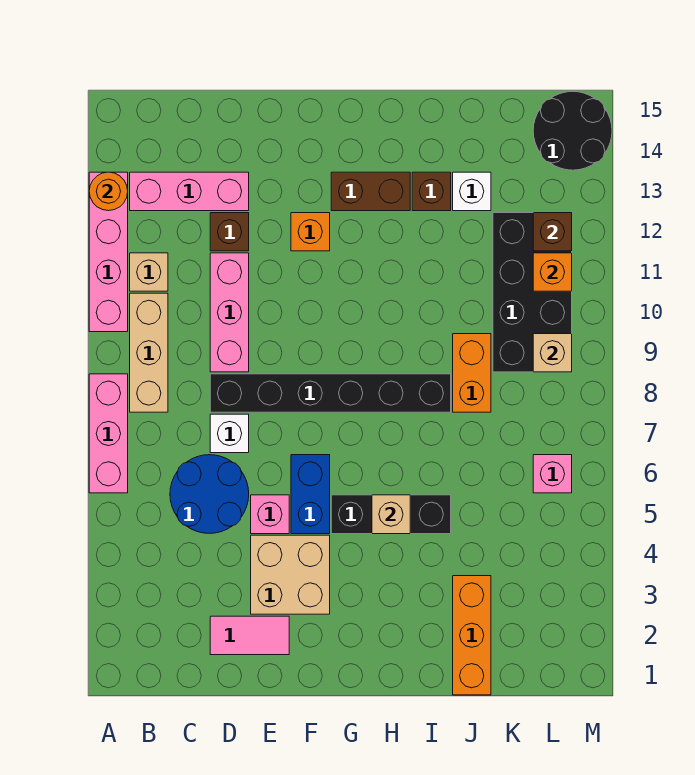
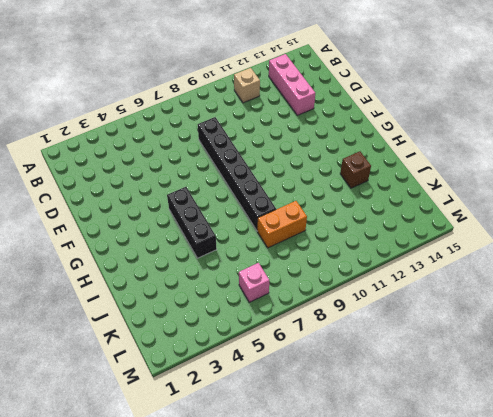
none -> pink brick A6:A8 level 1
none -> pink brick A10:A13 level 1
none -> tan brick B8:B10 level 1

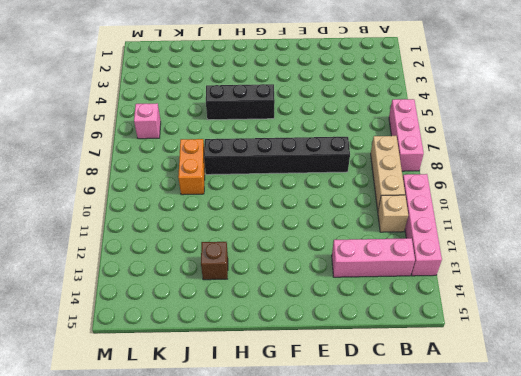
none -> blue round brick C5:D6 level 1
none -> pink tile D2:E2 level 1
none -> white brick D7 level 1

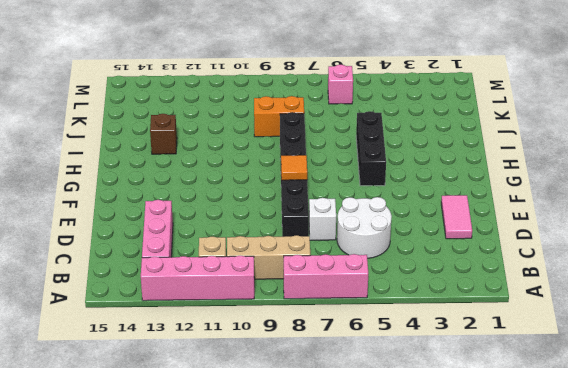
white round brick C5:D6 level 1 -> blue round brick C5:D6 level 1
orange tile F8 level 2 -> none
none -> pink brick D9:D11 level 1
none -> brown brick D12 level 1
none -> tan brick E3:F4 level 1

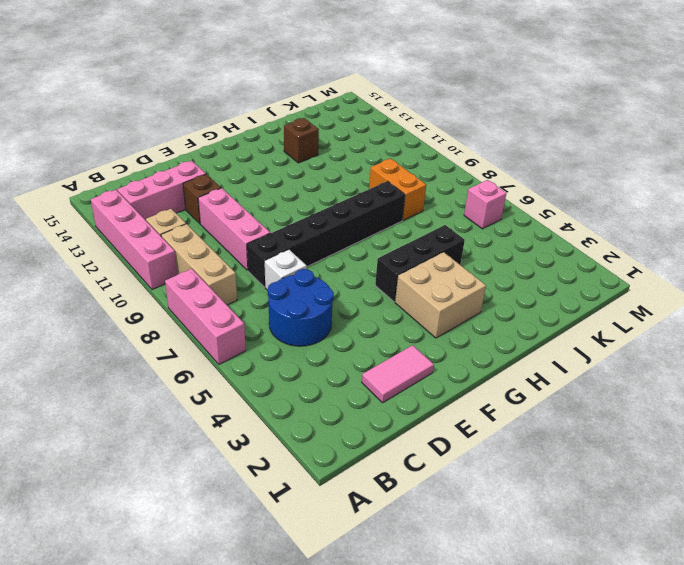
tan brick G3:H4 level 1 -> tan brick E3:F4 level 1
none -> pink brick E5 level 1
none -> blue brick F5:F6 level 1
none -> orange brick F12 level 1

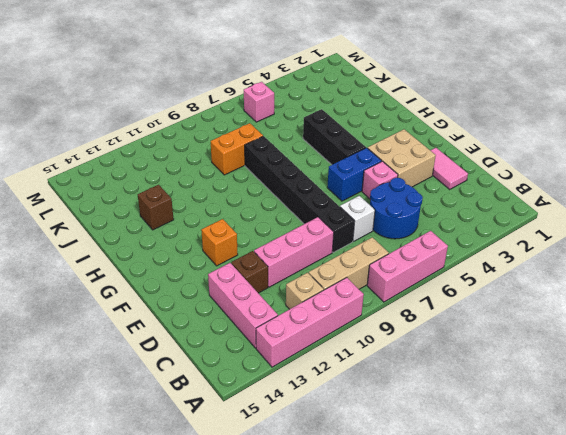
none -> brown brick G13:H13 level 1
none -> orange brick J1:J3 level 1
none -> white brick J13 level 1

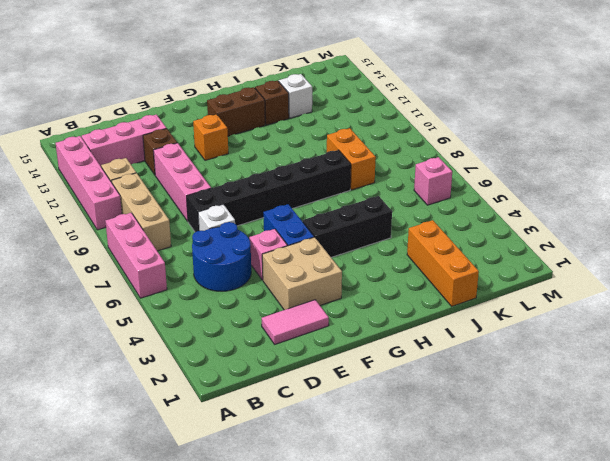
none -> black brick K9:L12 level 1
none -> black round brick L14:M15 level 1
none -> orange round brick A13 level 2

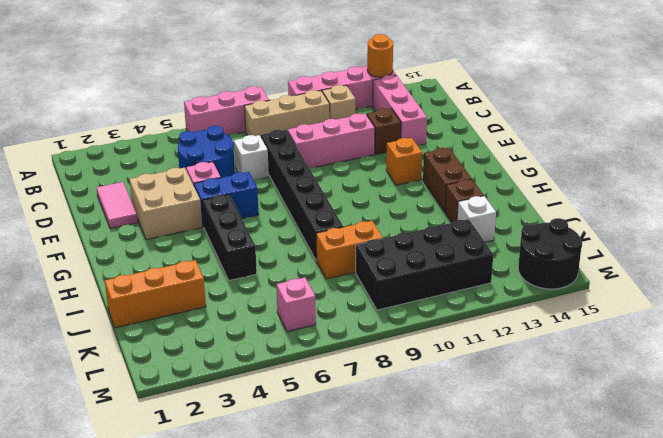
none -> tan brick H5 level 2
none -> tan brick L9 level 2
none -> orange brick L11 level 2

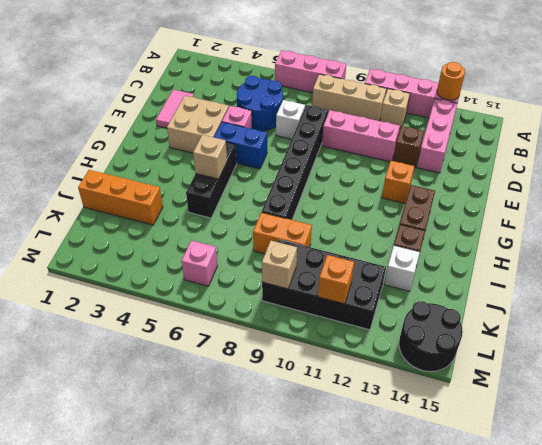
none -> brown brick L12 level 2

